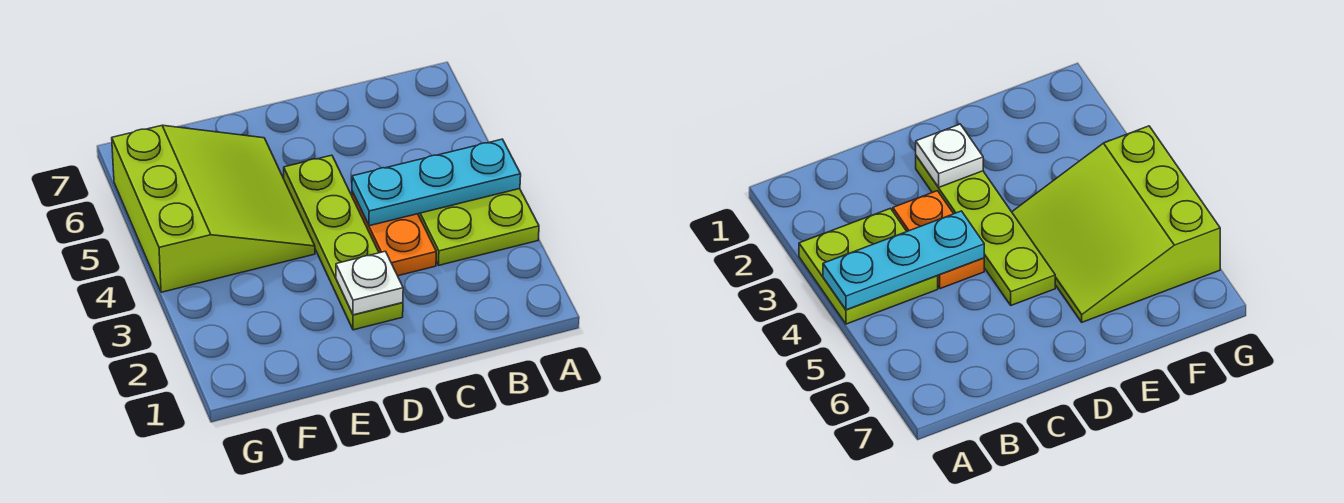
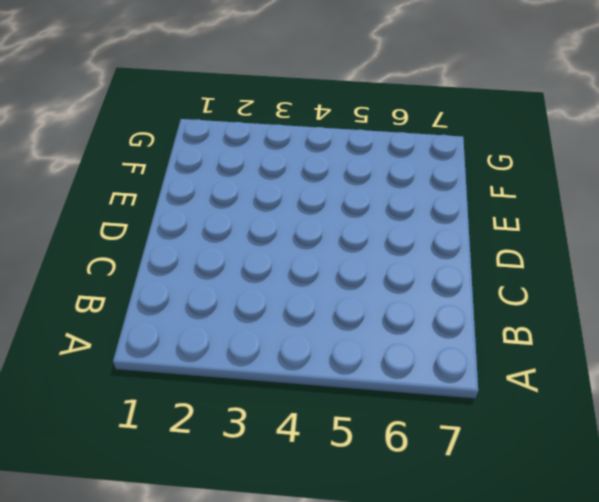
none -> lime plate A3:B4 level 1
none -> orange plate C3:C4 level 1

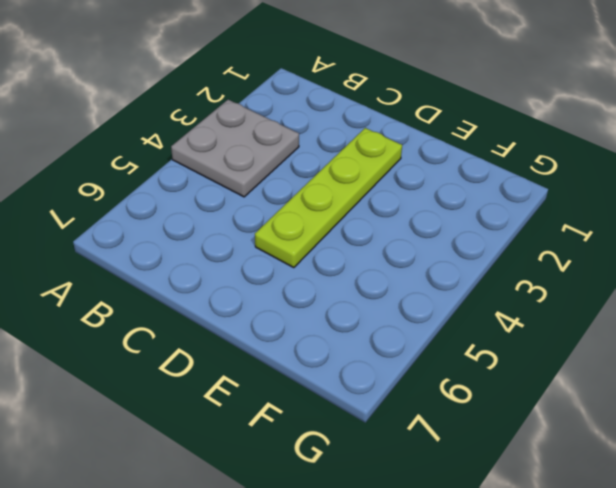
grey plate A3:B4 level 1 -> lime plate A3:B4 level 1
none -> orange plate C3:C4 level 1
none -> lime slope E4:G6 level 1 top G

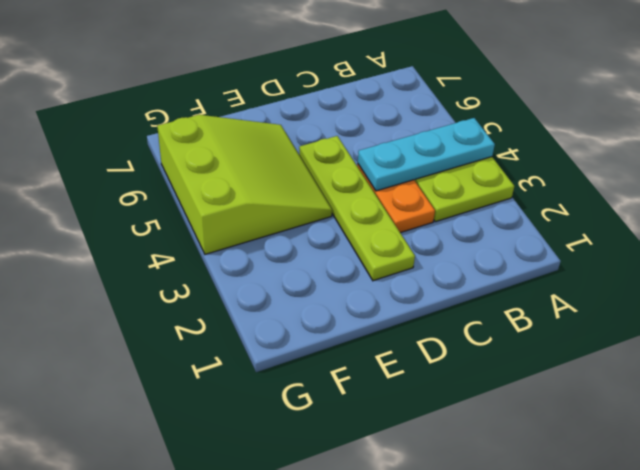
none -> white plate D2 level 2

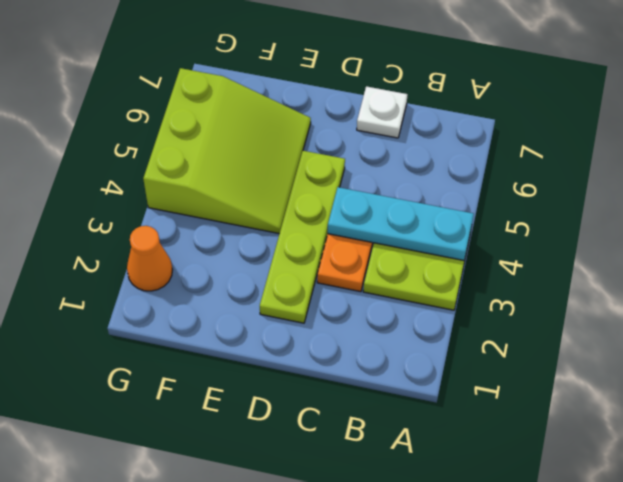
white plate C7 level 1 -> white plate D2 level 2
orange cone G2 level 1 -> none

